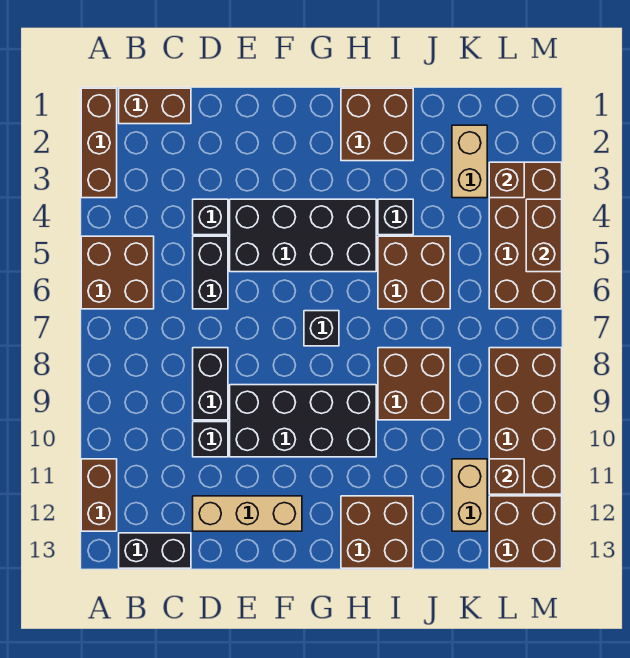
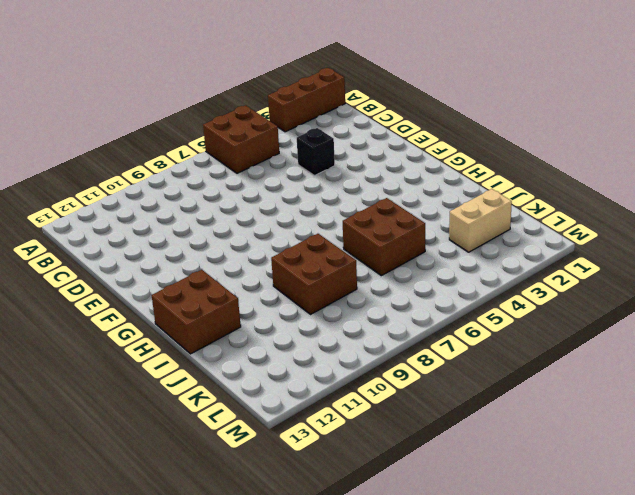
none -> brown brick A11:A12 level 1
none -> brown brick B1:C1 level 1
none -> black brick B13:C13 level 1

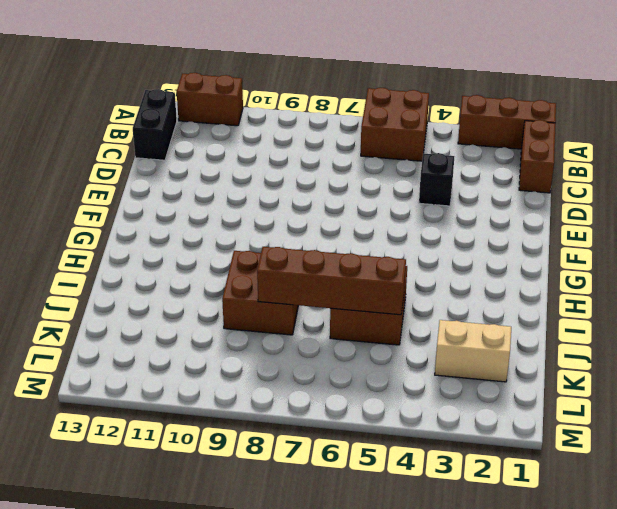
brown brick J5:J8 level 2 -> none
none -> black brick D5:D6 level 1
none -> black brick D8:D9 level 1
none -> black brick D10 level 1

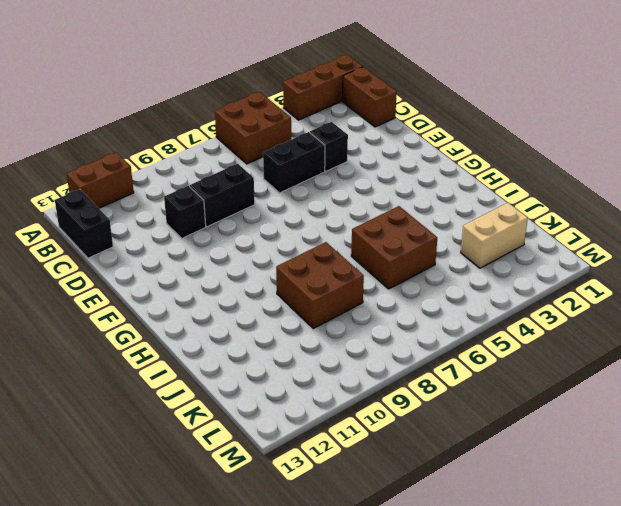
none -> tan brick D12:F12 level 1
none -> black brick E4:H5 level 1
none -> black brick E9:H10 level 1

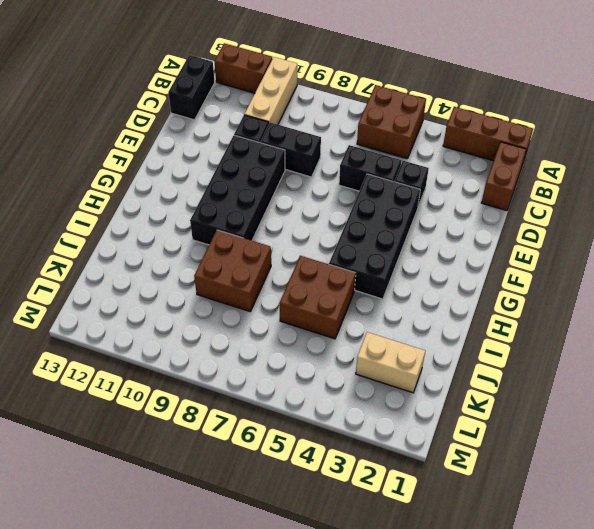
tan brick A10:C10 level 1 -> tan brick D12:F12 level 1
none -> black brick G7 level 1
none -> brown brick H1:I2 level 1
none -> brown brick H12:I13 level 1

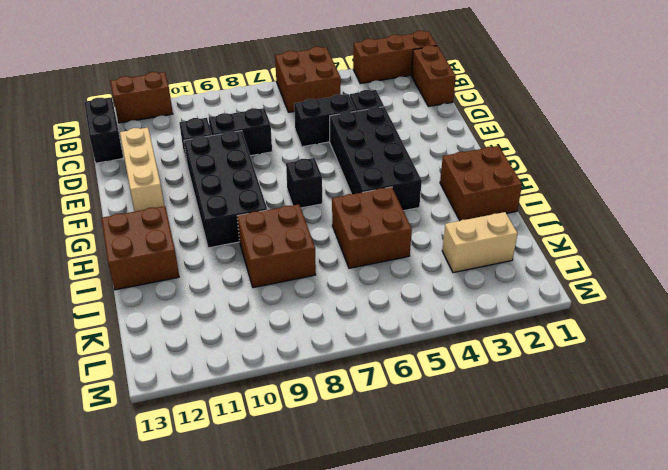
none -> black brick I4 level 1
none -> tan brick K11:K12 level 1
none -> brown brick L3:M6 level 1

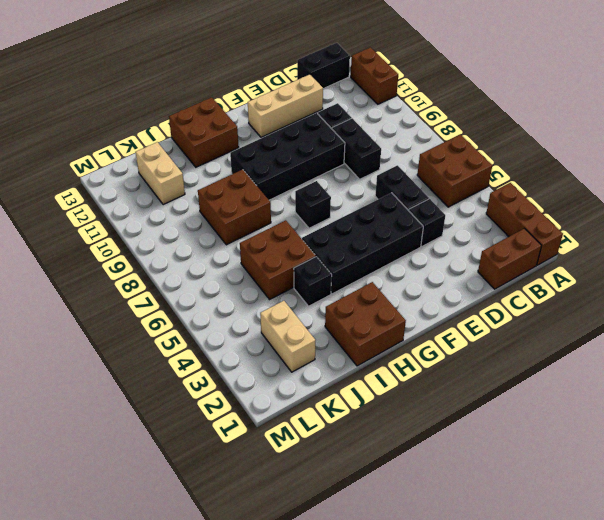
none -> brown brick L3:M6 level 1
none -> brown brick L8:M11 level 1
none -> brown brick L12:M13 level 1

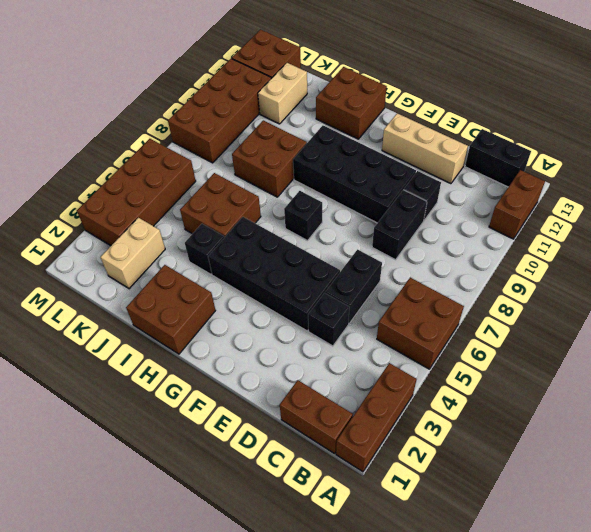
none -> brown brick L3 level 2
none -> brown brick L11 level 2
none -> brown brick M4:M5 level 2

